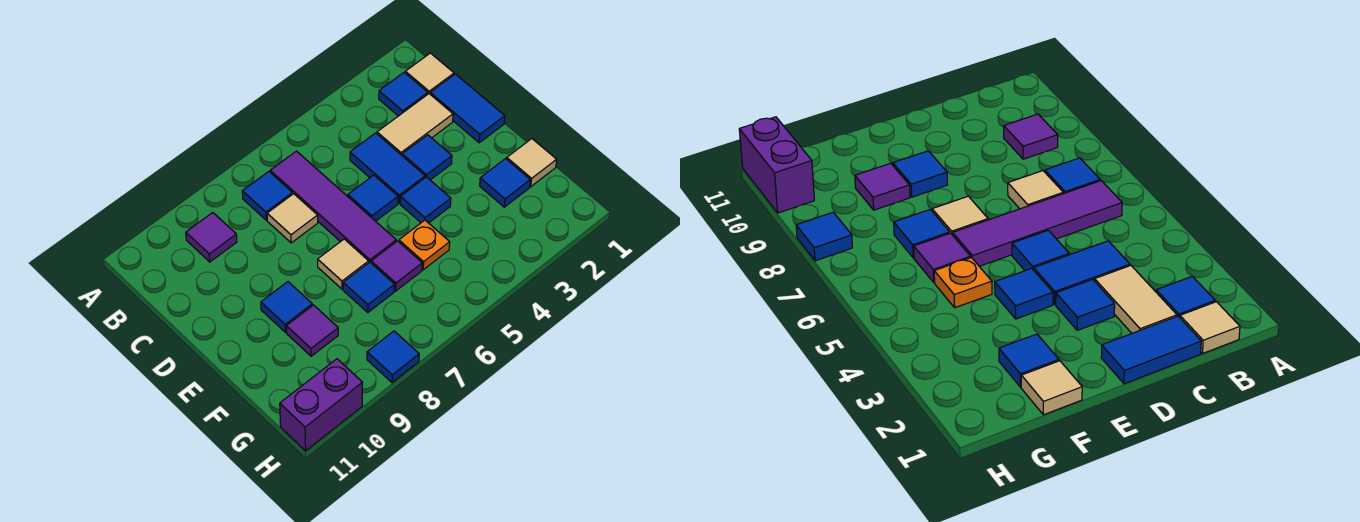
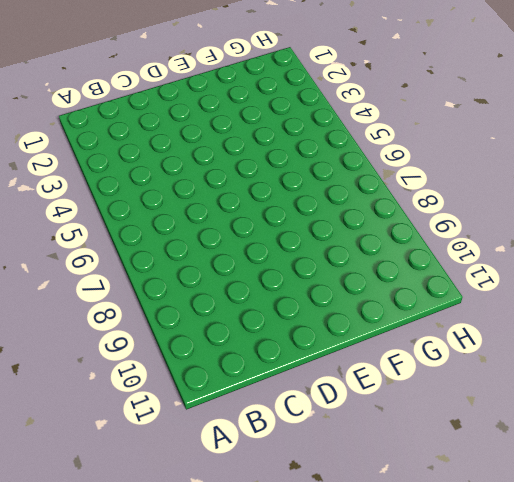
none -> tan tile B1 level 1
none -> blue tile B2 level 1
none -> purple tile B6:E6 level 1

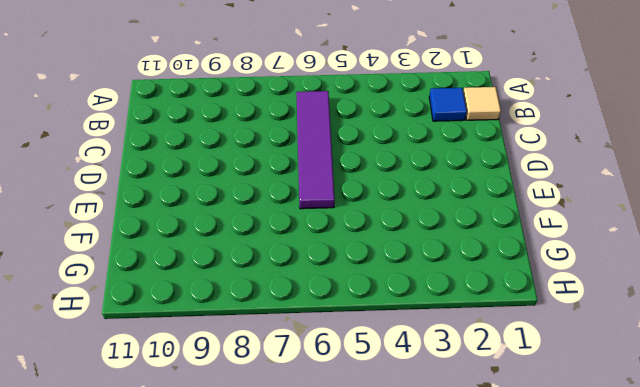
none -> blue tile B7 level 1
none -> purple tile B9 level 1
none -> blue tile C1:D1 level 1

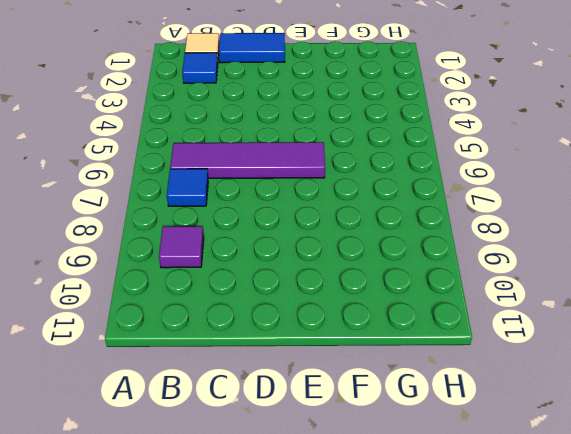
none -> tan tile C2:C3 level 1
none -> blue tile C4:D4 level 1
none -> tan tile C7 level 1

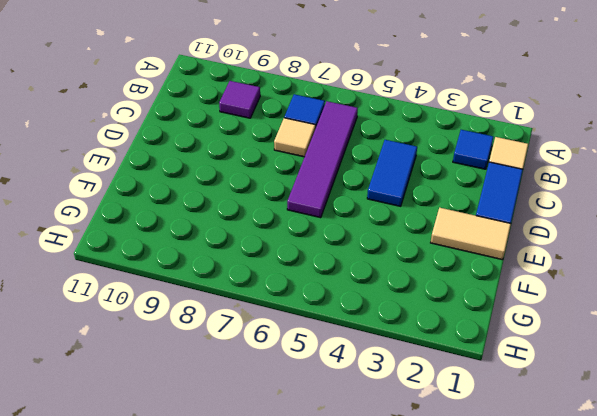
tan tile E1:E2 level 1 -> tan tile C2:C3 level 1
none -> blue tile D3 level 1
none -> blue tile D5 level 1
none -> blue tile E4 level 1

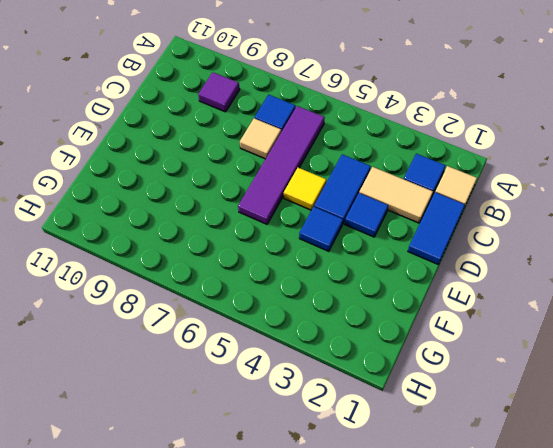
yellow tile D5 level 1 -> blue tile D5 level 1
none -> tan tile E7 level 1
none -> blue tile E9 level 1
none -> tan tile F1 level 1

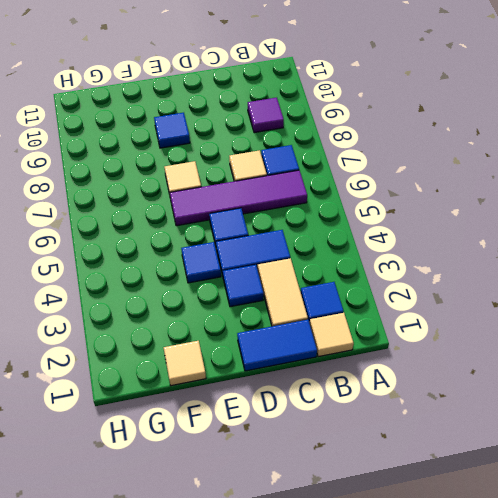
none -> blue tile F2 level 1
none -> orange plate F5 level 1
none -> purple tile F6 level 1

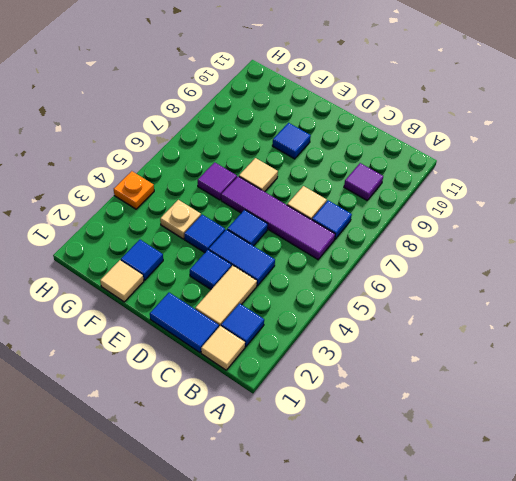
tan plate F4 level 1 -> none
orange plate H4 level 1 -> orange plate F5 level 1
none -> blue tile F7 level 1
none -> purple tile F9 level 1
none -> blue tile H8 level 1

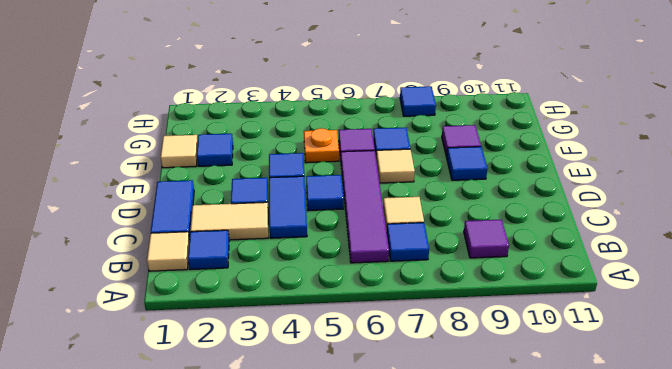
none -> purple brick H10:H11 level 1

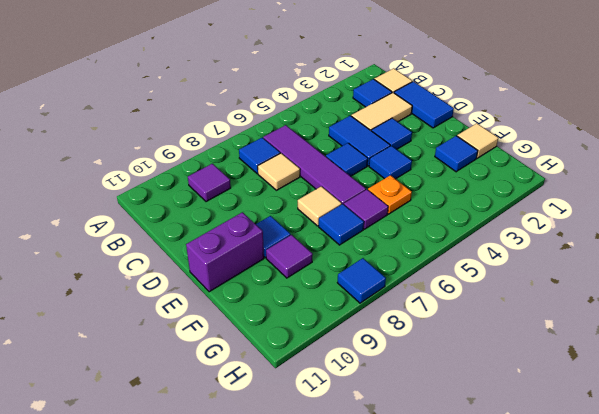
purple brick E10:E11 level 1 -> purple brick H10:H11 level 1

